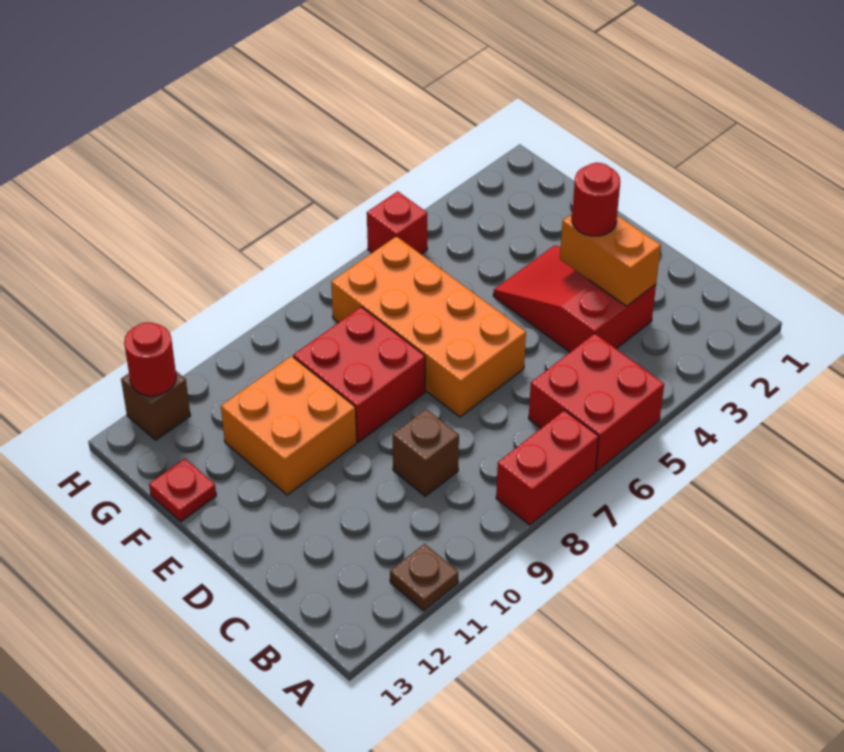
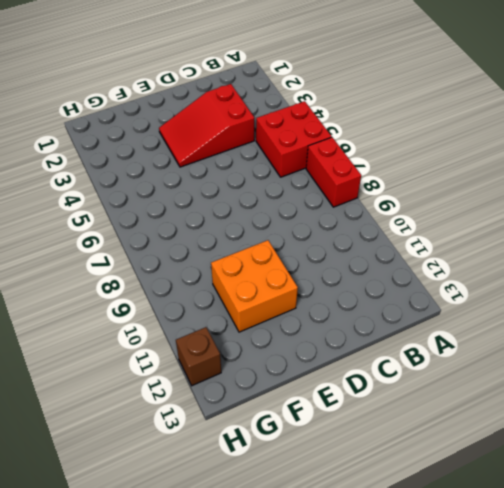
none -> brown plate A11 level 1
none -> brown brick C9 level 1
none -> orange brick D6:G7 level 1

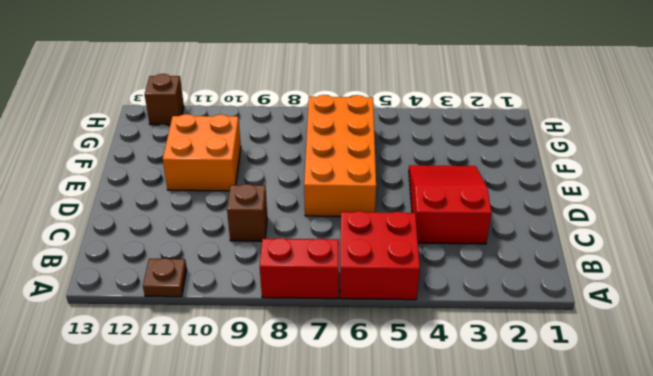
none -> red brick E8:F9 level 1
none -> red plate F13 level 1
none -> red brick H5 level 1

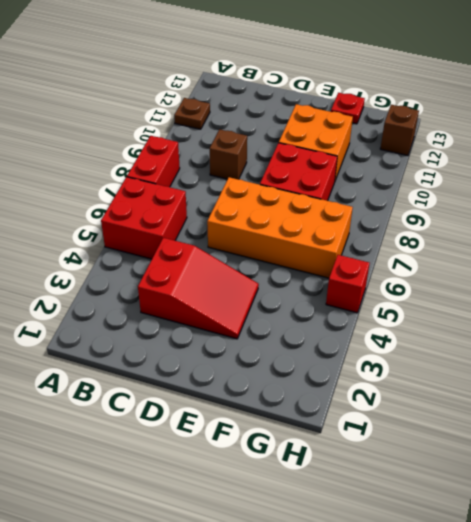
none -> orange brick C3:D3 level 2
none -> red round brick H12 level 2
none -> red round brick D3 level 3

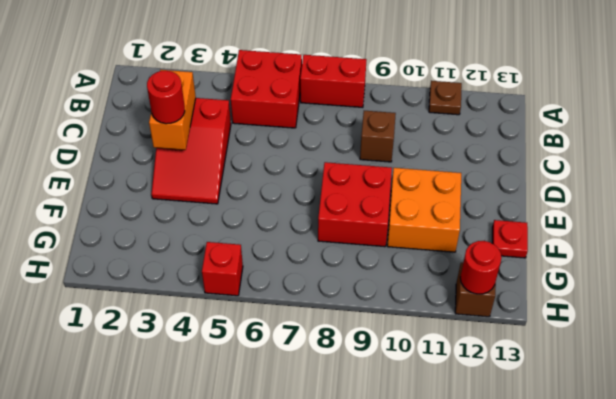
none -> orange brick D6:G7 level 1

